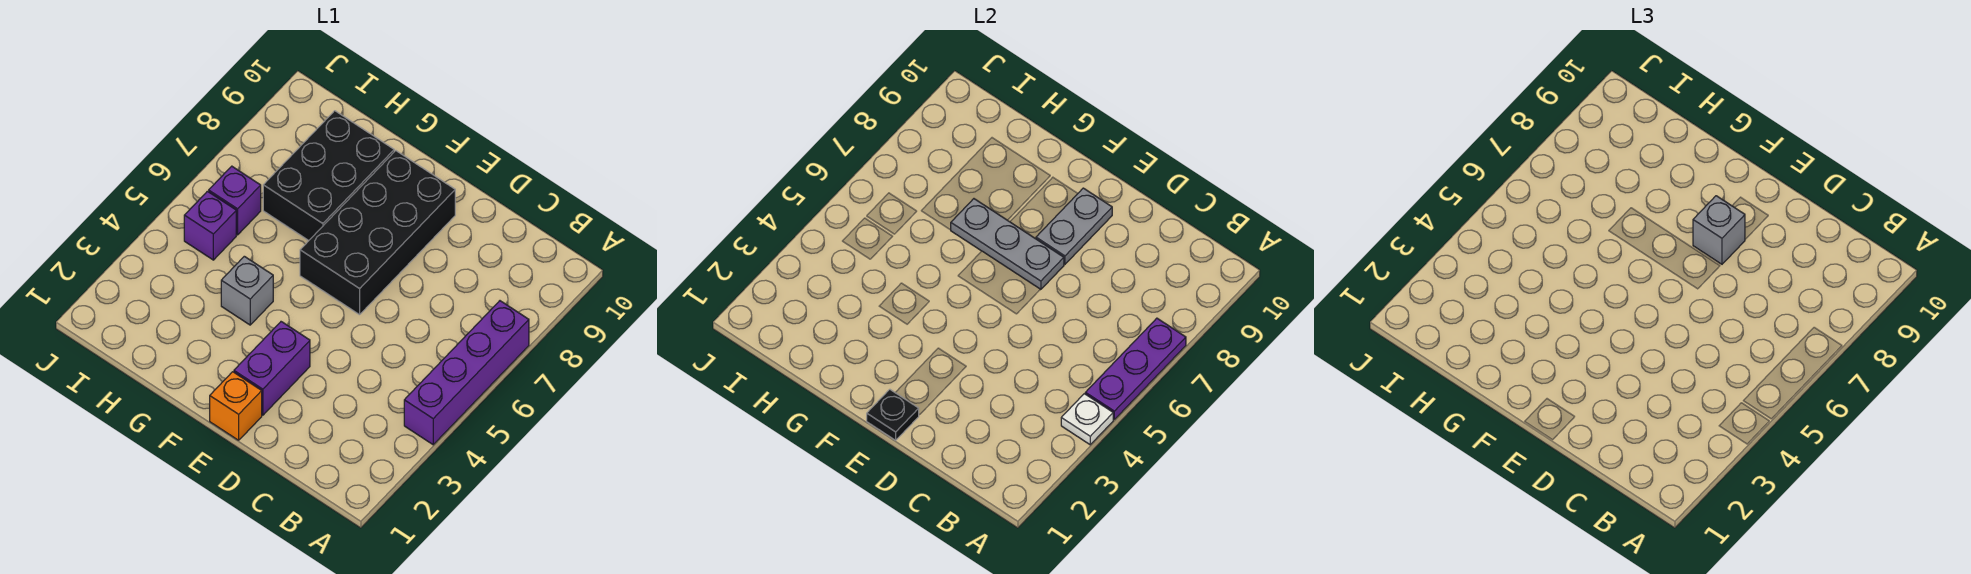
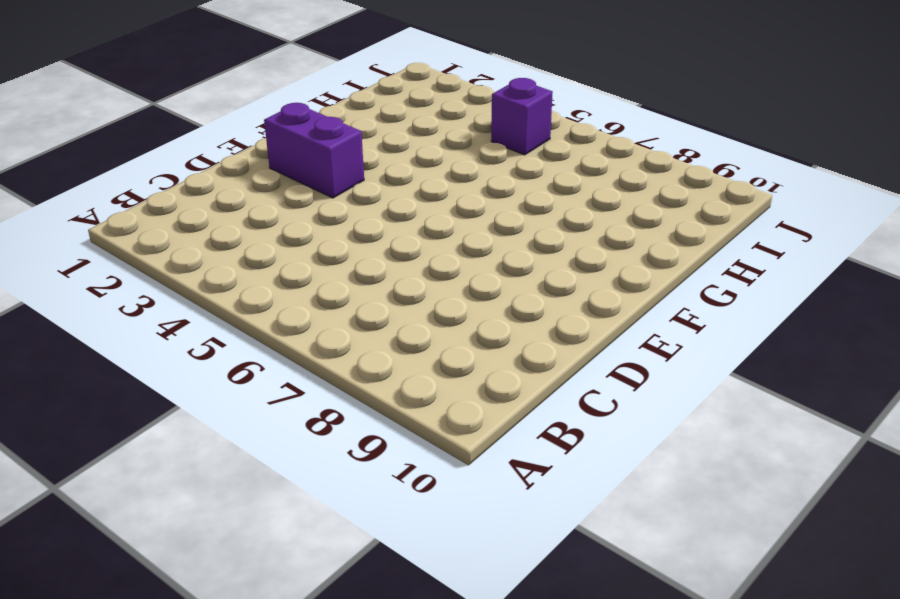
none -> purple brick A4:A7 level 1
none -> orange brick E1 level 1
none -> black brick E6:F9 level 1

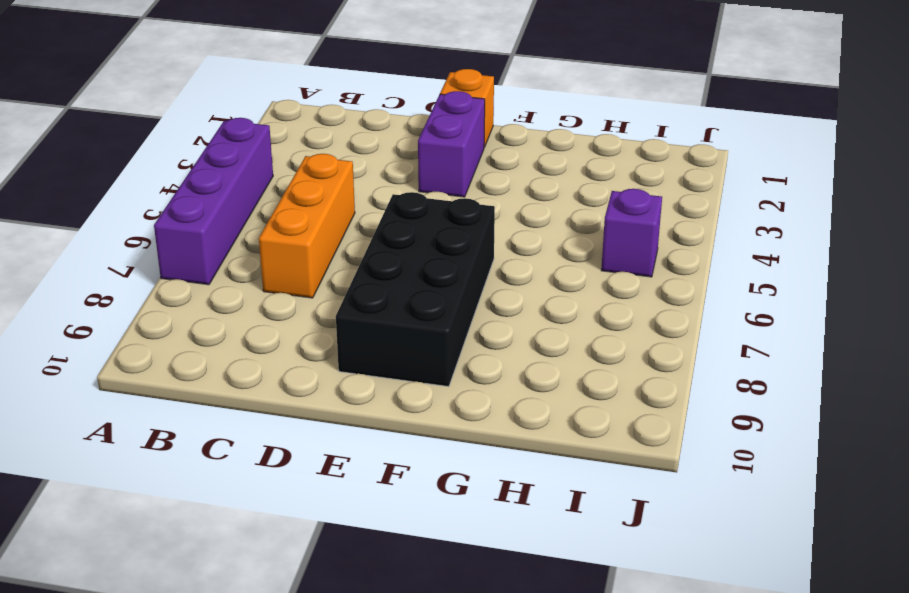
orange brick C5:C7 level 1 -> none
none -> grey brick G4 level 1
none -> black brick G7:H9 level 1
none -> purple brick I6 level 1

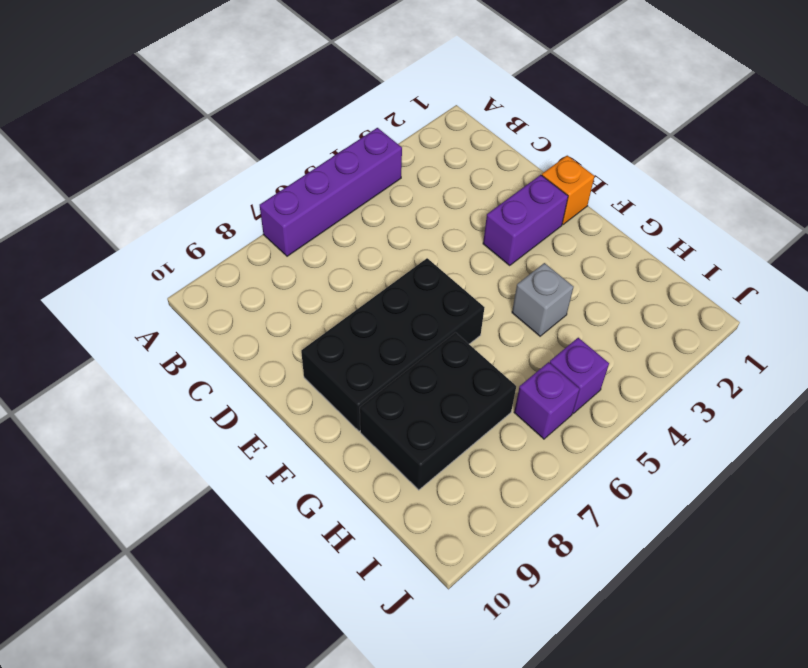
none -> white plate A4 level 2
none -> purple plate A5:A7 level 2
none -> black plate E1 level 2

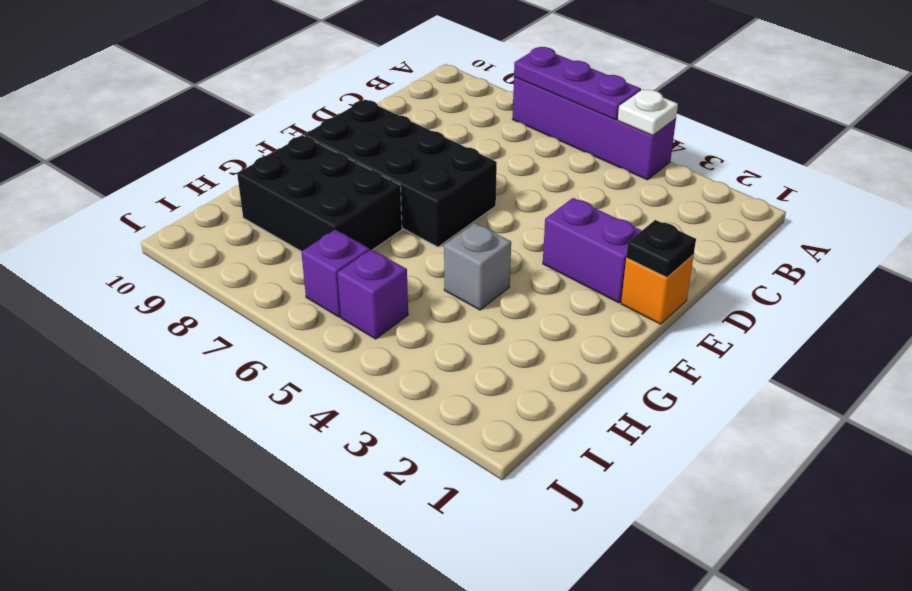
none -> grey plate E7:G7 level 2
none -> grey plate E8:E9 level 2
none -> grey brick E8 level 3

